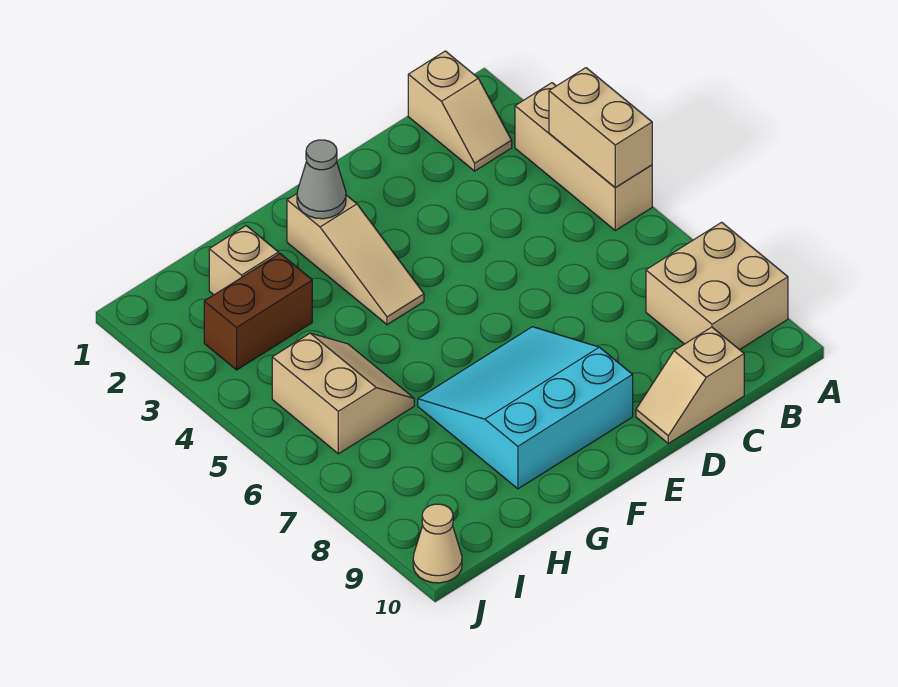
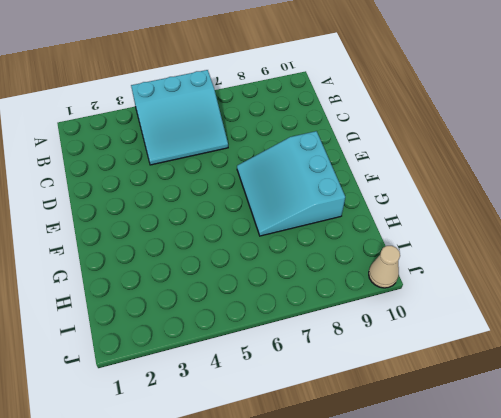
cyan slope A4:C6 level 1 top A -> tan brick A3:A5 level 1
none -> tan brick A8:B9 level 1
none -> tan slope B1:B2 level 1 top 1
none -> tan slope C10:D10 level 1 top C

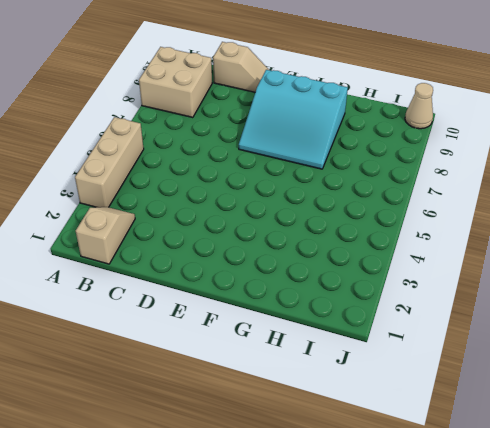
none -> tan slope F2:F4 level 1 top 2
none -> tan brick H2 level 1
none -> brown brick H3:I3 level 1

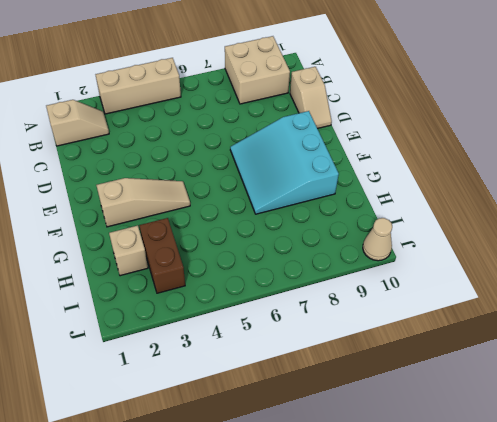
none -> tan slope H5:I6 level 1 top I
none -> tan brick A4:A5 level 2
none -> grey cone F2 level 2

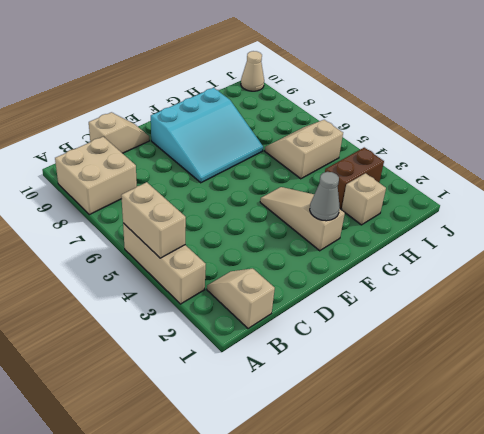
tan slope H5:I6 level 1 top 5 -> tan slope H5:I6 level 1 top I

